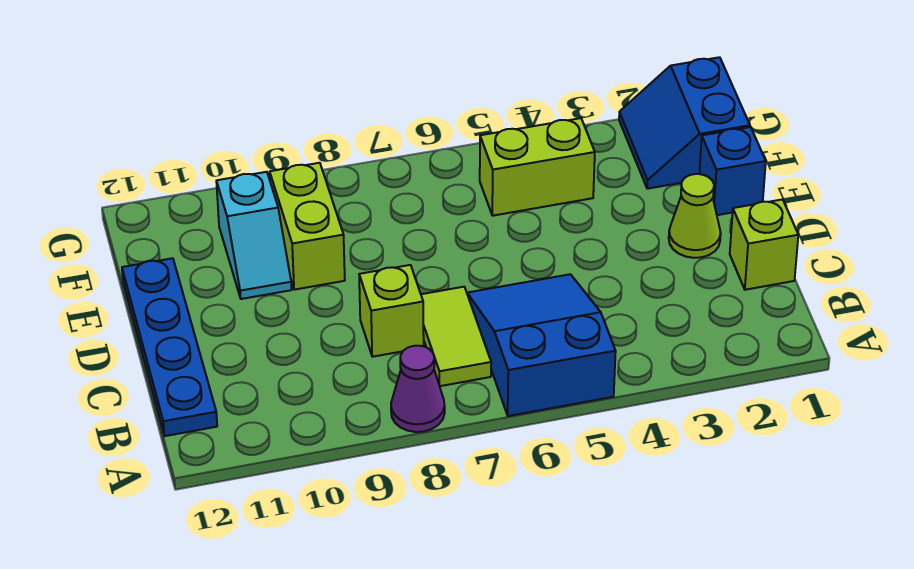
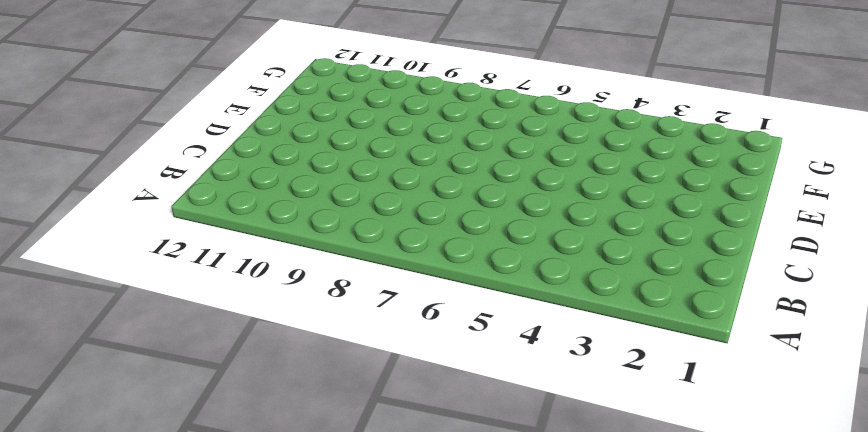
none -> blue slope A5:C6 level 1 top A
none -> purple cone A8 level 1
none -> lime tile B7:C7 level 1

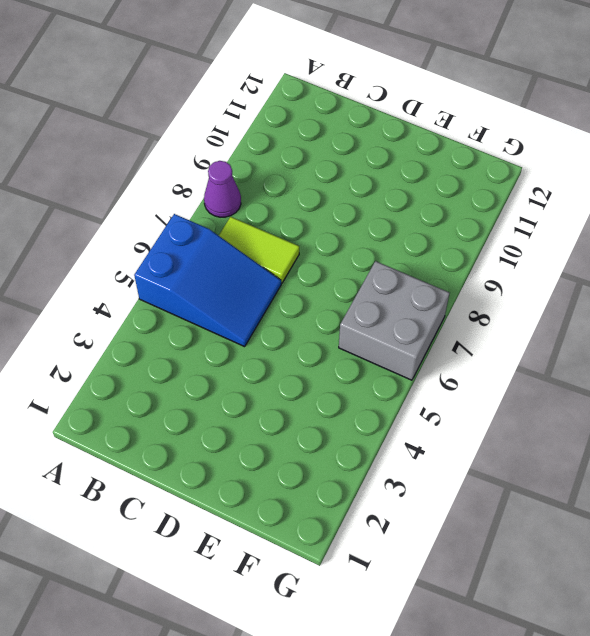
grey brick F6:G7 level 1 -> none
none -> blue plate B12:E12 level 1
none -> lime brick C1 level 1
none -> lime brick C8 level 1

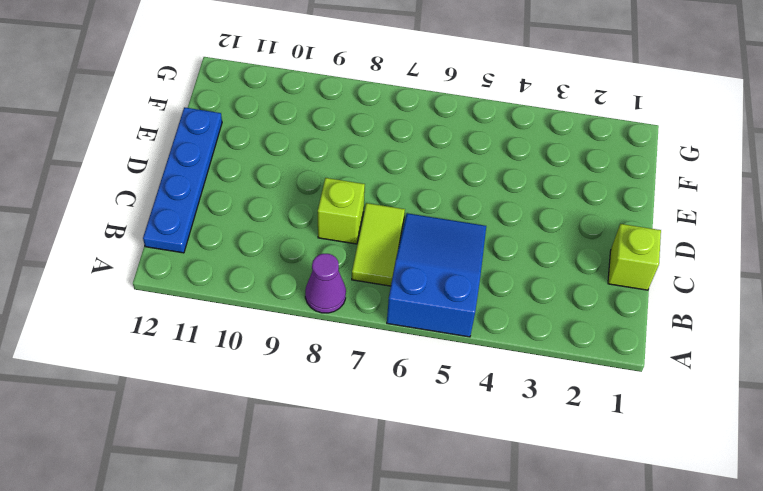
none -> lime cone D2 level 1
none -> blue brick E1 level 1
none -> lime brick E9:F9 level 1

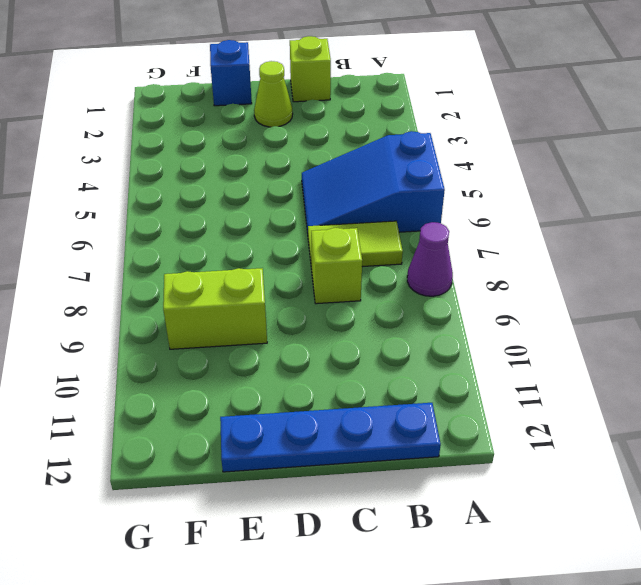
none -> cyan slope E10:F10 level 1 top F
none -> blue slope F1:G2 level 1 top 1
none -> lime brick F4:F5 level 1

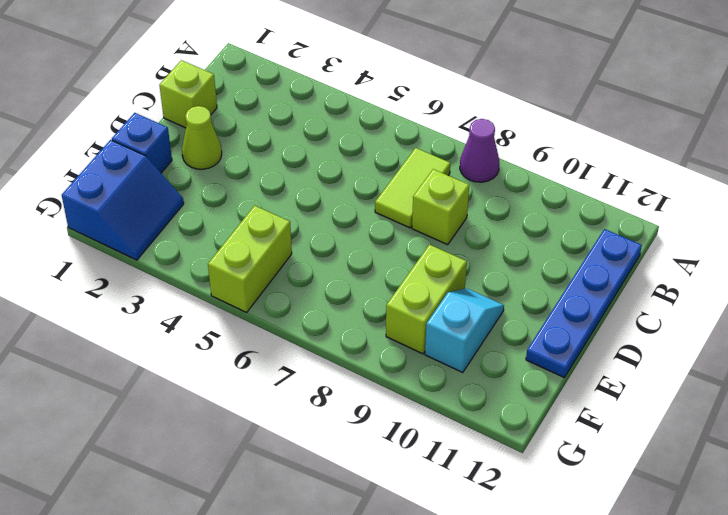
lime brick F5:G5 level 1 -> lime brick F4:F5 level 1
none -> blue slope A5:C6 level 1 top A

